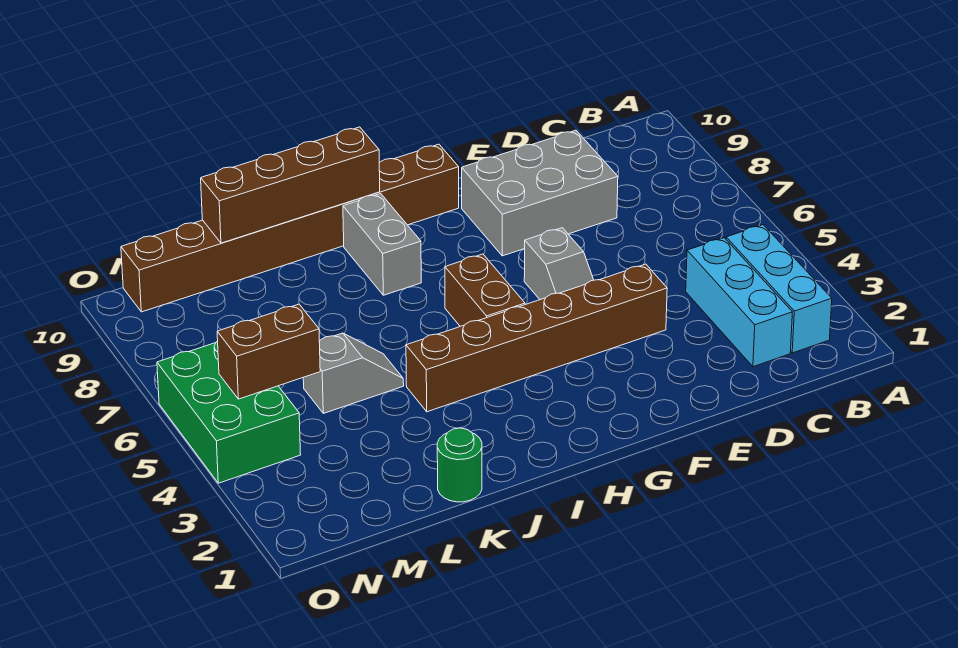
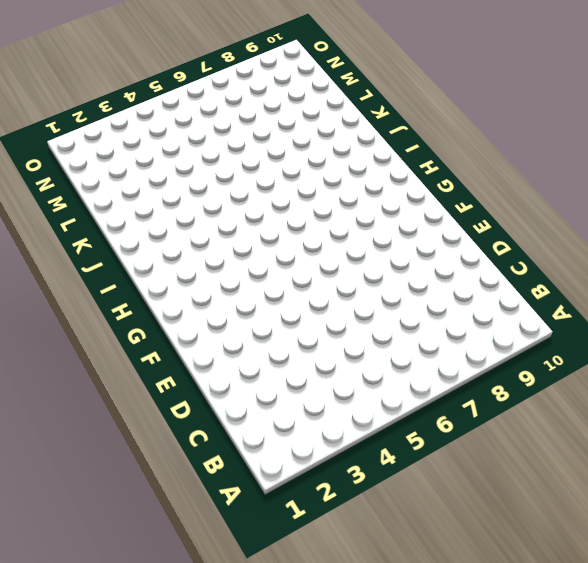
none -> cyan brick B2:B4 level 1
none -> cyan brick C2:C4 level 1
none -> grey brick D8:F9 level 1

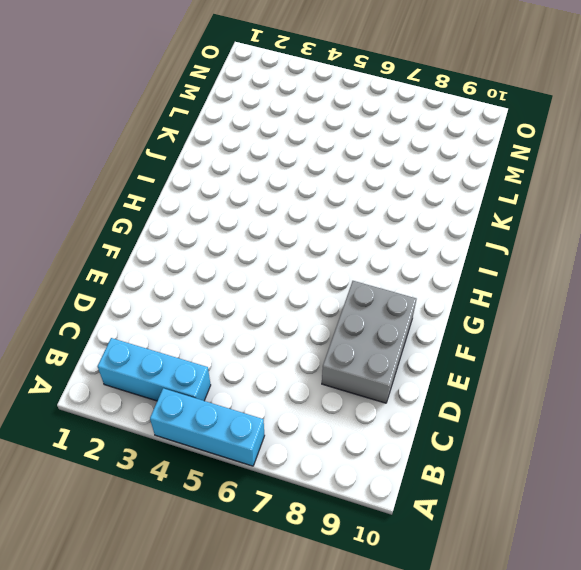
cyan brick A4:A6 level 1 -> cyan brick C2:C4 level 1
none -> brown brick E4:J4 level 1
none -> grey slope F5:F6 level 1 top 6
none -> brown brick G10:N10 level 1

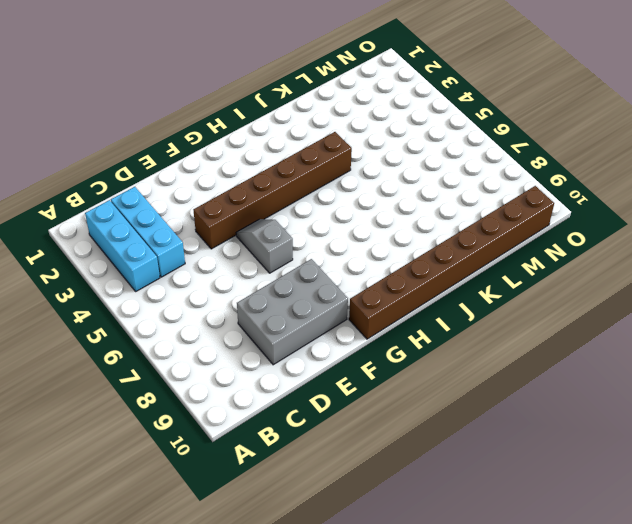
none -> brown brick H5:H6 level 1
none -> grey brick I8:I9 level 1
none -> green round brick K1 level 1

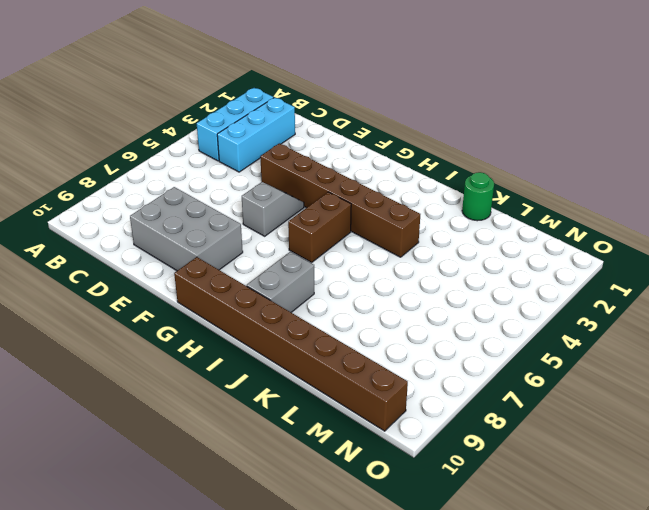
none -> grey slope K5:L5 level 1 top L
none -> green brick N4:O6 level 1
none -> brown brick I10:L10 level 2

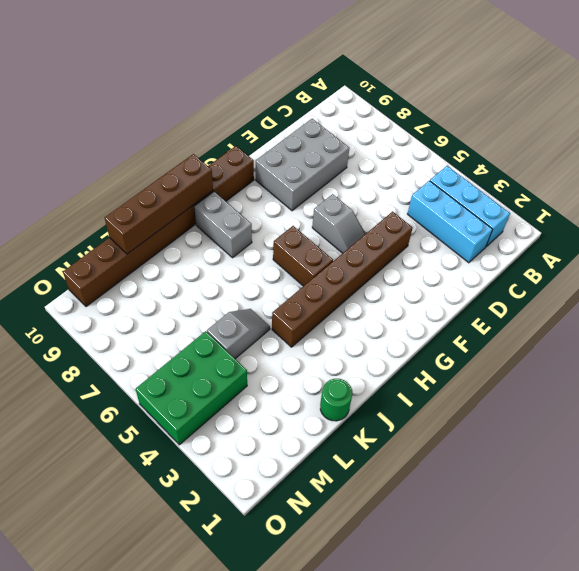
green brick M4:O5 level 1 -> green brick N4:O6 level 1
none -> brown brick M5:N5 level 2

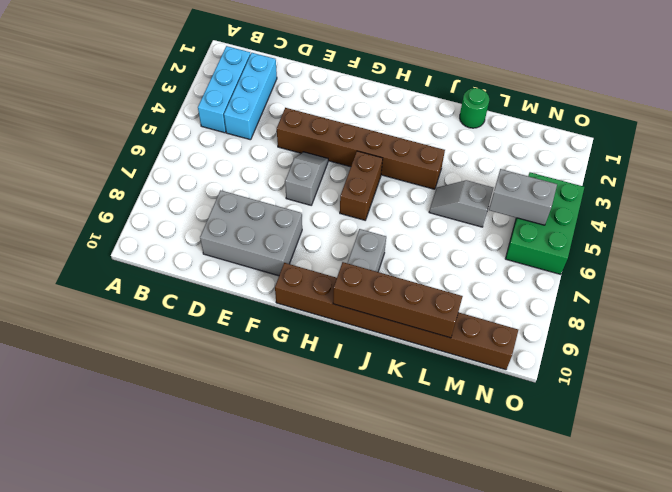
grey brick M5:N5 level 2 -> brown brick M5:N5 level 2

